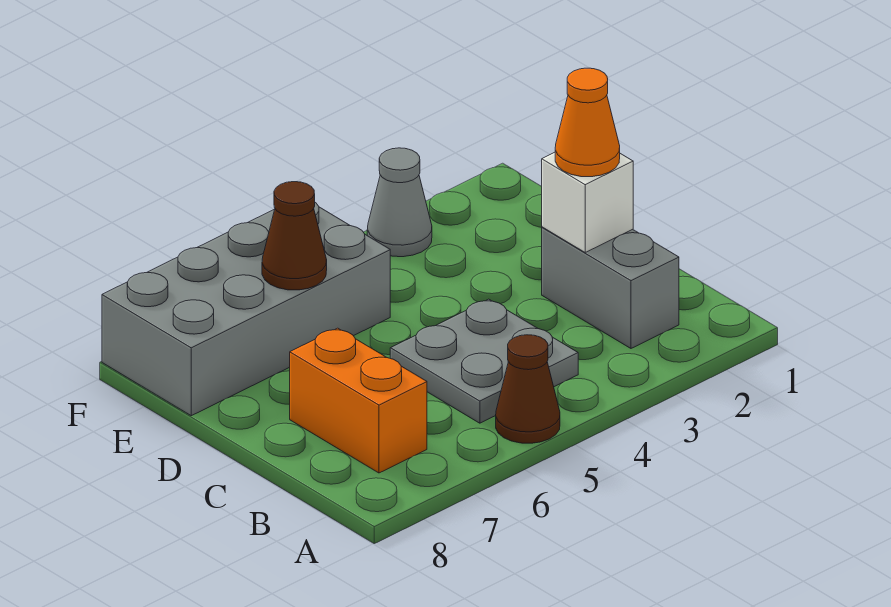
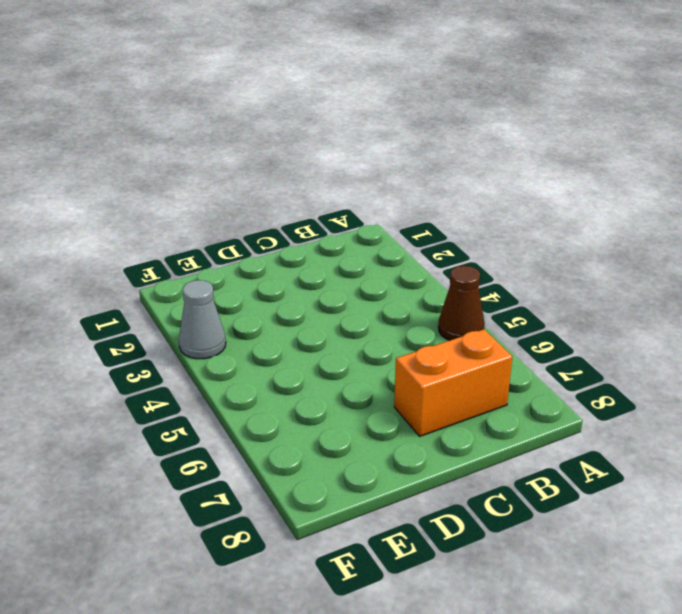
none -> grey brick B2:C2 level 1
none -> grey plate B4:C5 level 1

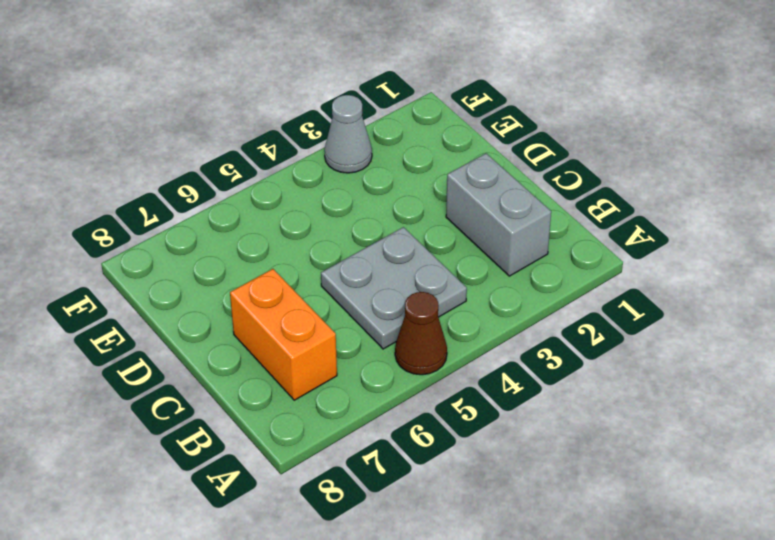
none -> grey brick E5:F8 level 1
none -> white brick C2 level 2

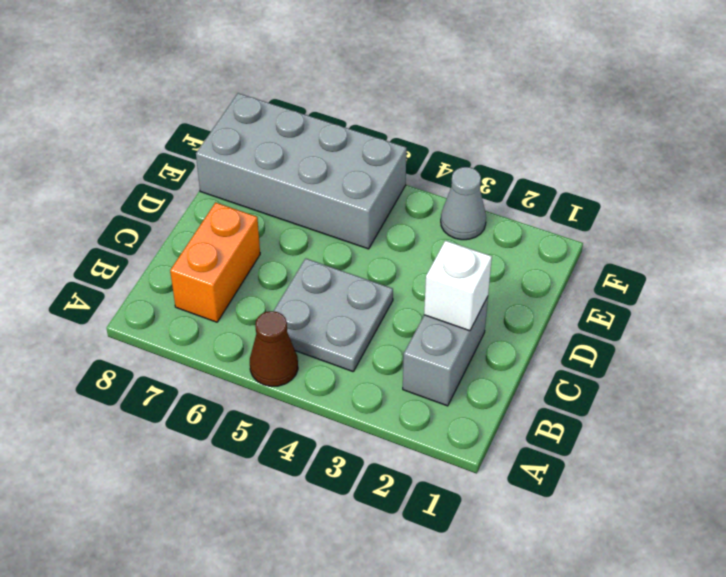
none -> brown cone E6 level 2
none -> orange cone C2 level 3

